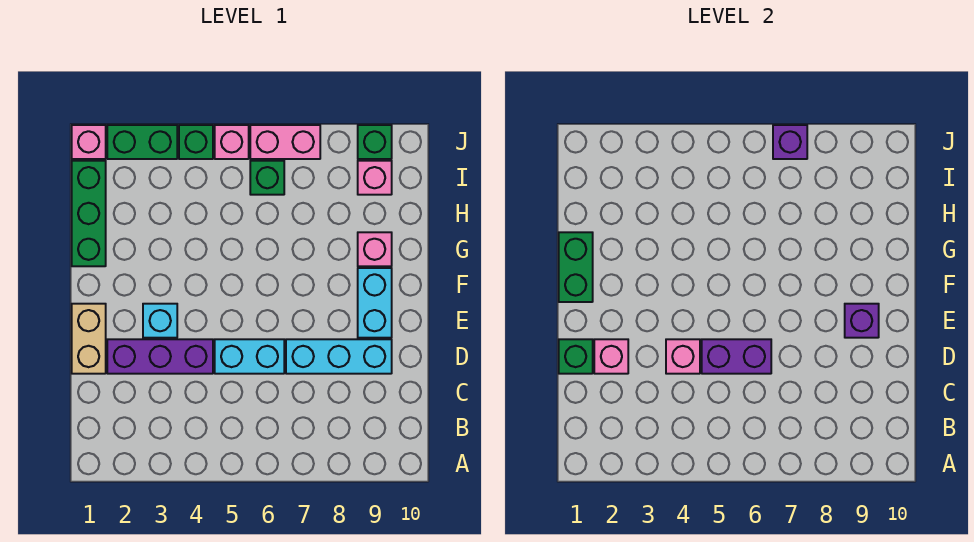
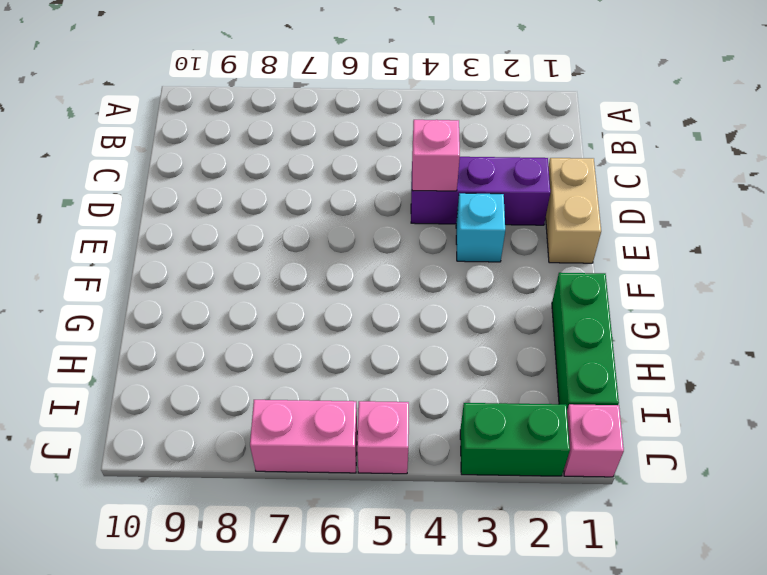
none -> cyan brick D5:D6 level 1
none -> cyan brick D7:D9 level 1
none -> cyan brick E9:F9 level 1

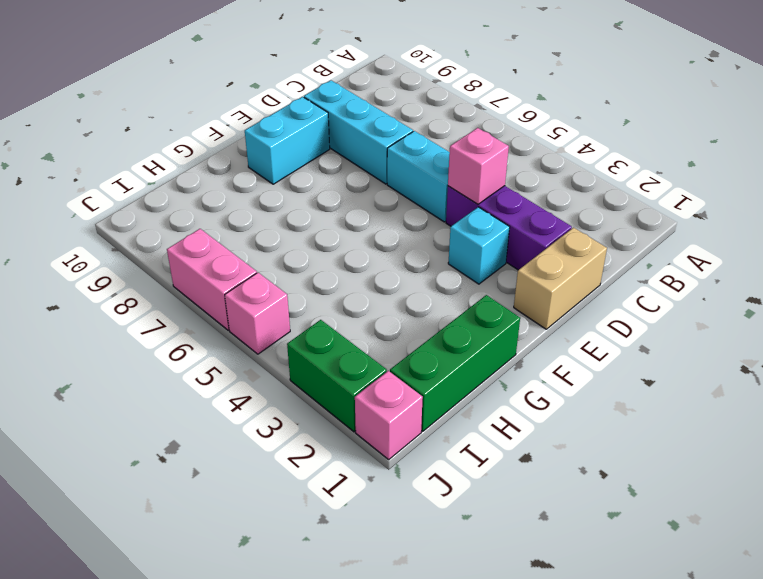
none -> pink brick G9 level 1
none -> green brick I6 level 1
none -> pink brick I9 level 1

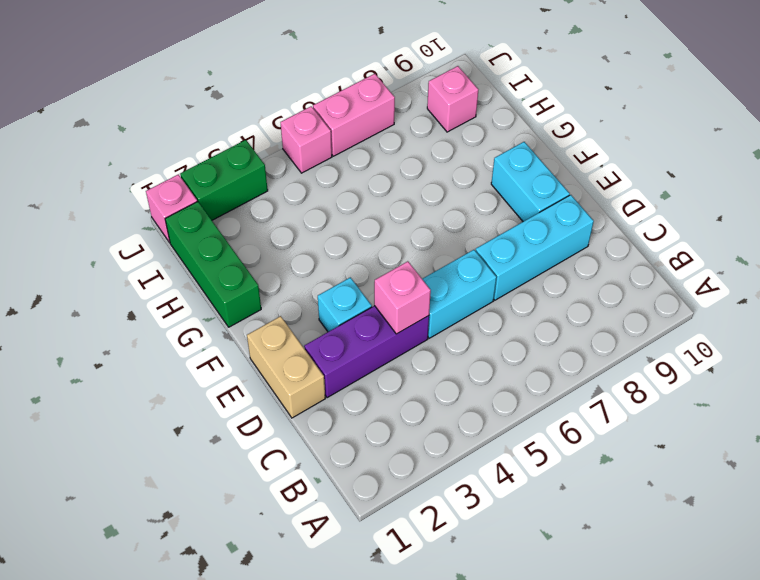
none -> pink brick G9 level 1
none -> green brick I6 level 1
none -> green brick J4 level 1

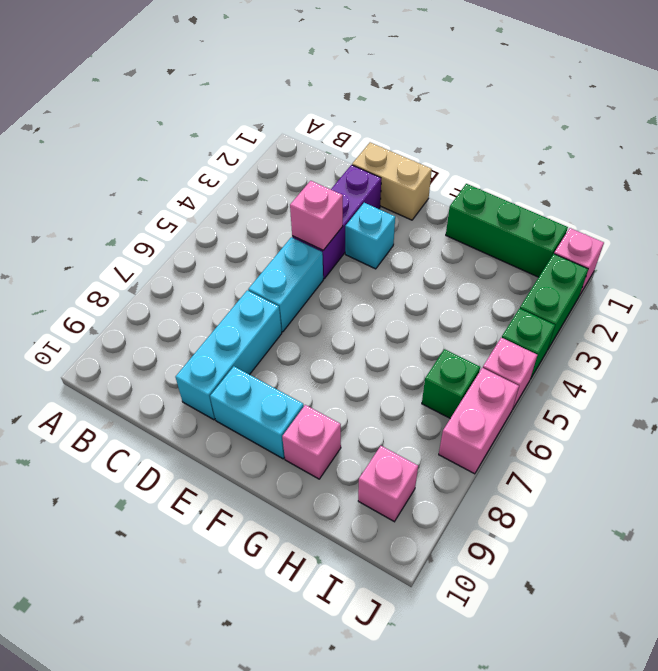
none -> green brick J9 level 1
none -> green brick D1 level 2
none -> pink brick D2 level 2

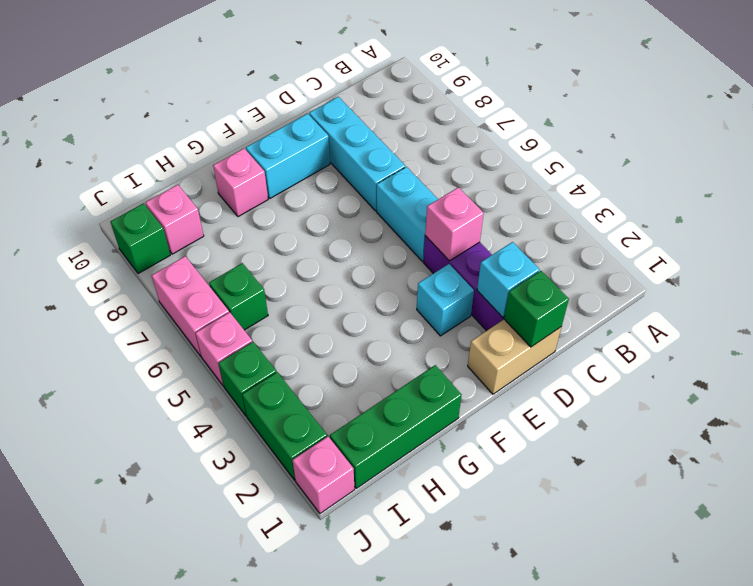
cyan brick D2 level 2 -> pink brick D2 level 2
none -> purple brick D5:D6 level 2
none -> purple brick E9 level 2
none -> green brick F1:G1 level 2

